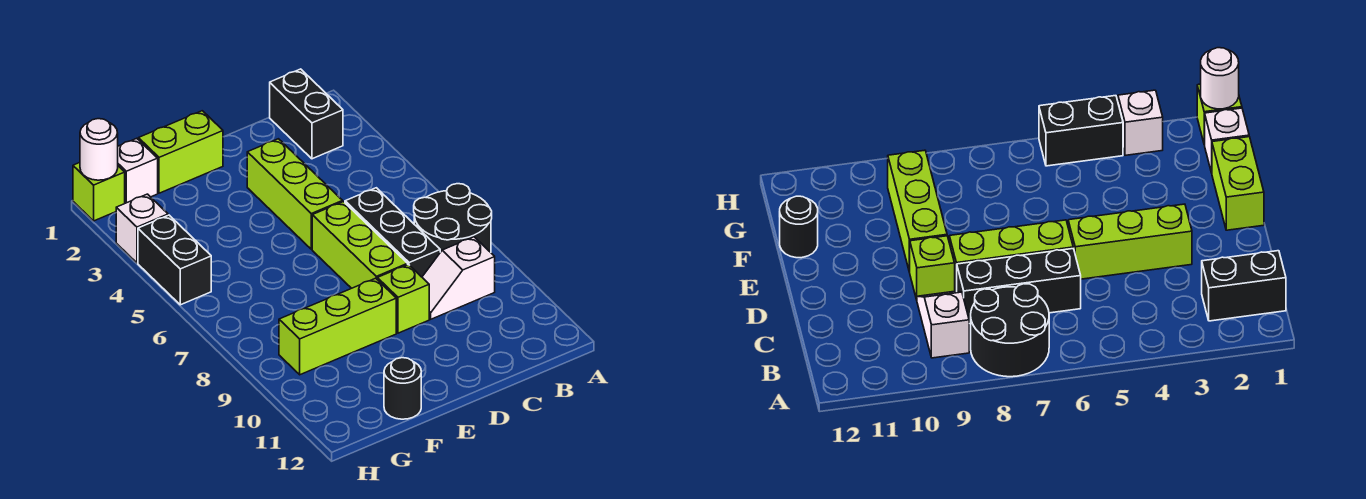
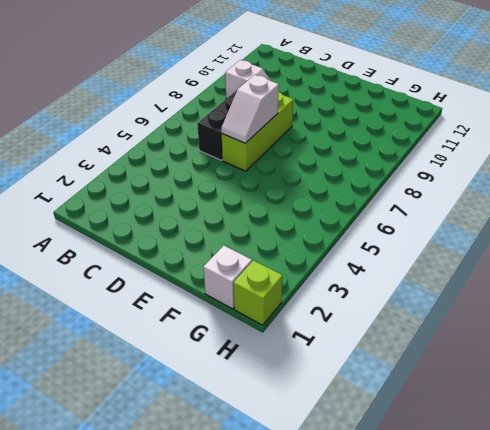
white slope D6:D7 level 2 top 7 -> none
none -> black round brick A7:B8 level 1
none -> black brick B1:B2 level 1
none -> lime brick D3:D5 level 1

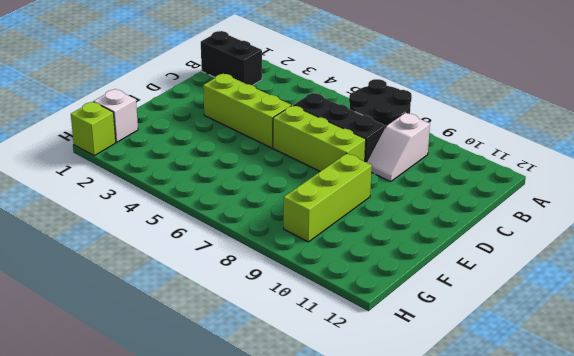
none -> lime brick D9 level 1
none -> lime brick E1:F1 level 1
none -> black round brick F12 level 1

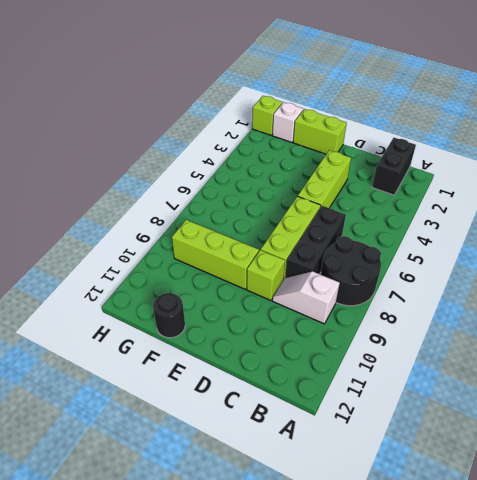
none -> white brick H3 level 1
none -> black brick H4:H5 level 1
none -> white round brick H1 level 2

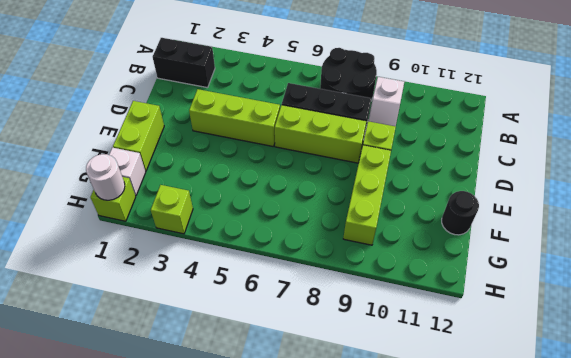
lime brick H3 level 1 -> white brick H3 level 1
none -> black brick H4:H5 level 1

